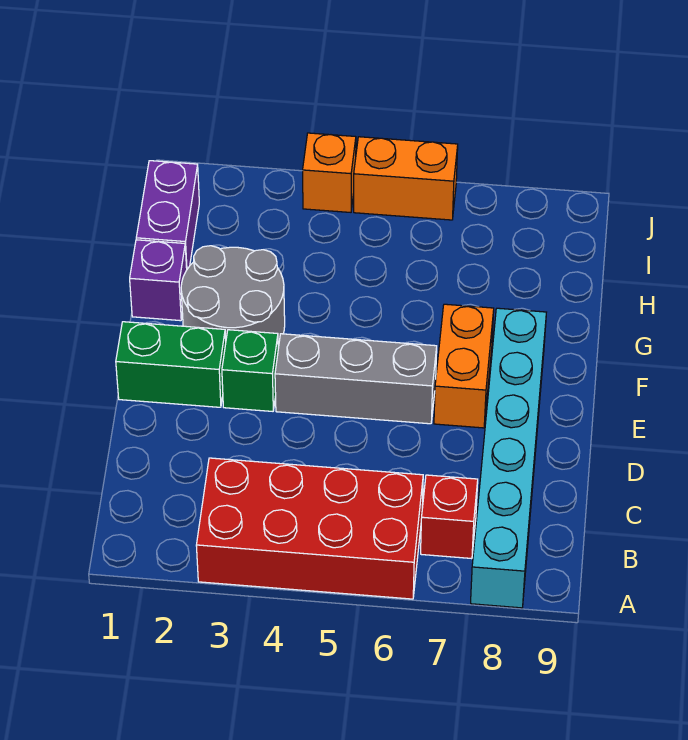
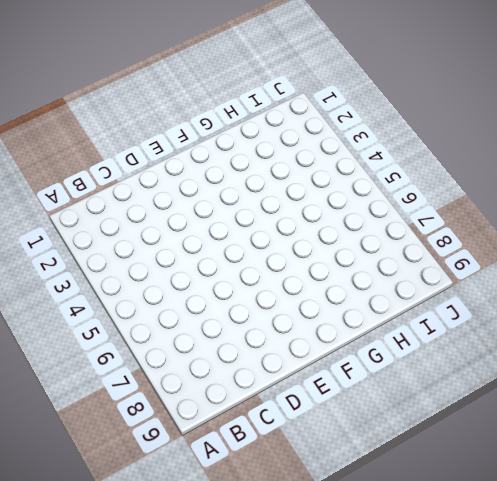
none -> red brick A3:B6 level 1
none -> cyan brick A8:F8 level 1
none -> red brick B7 level 1

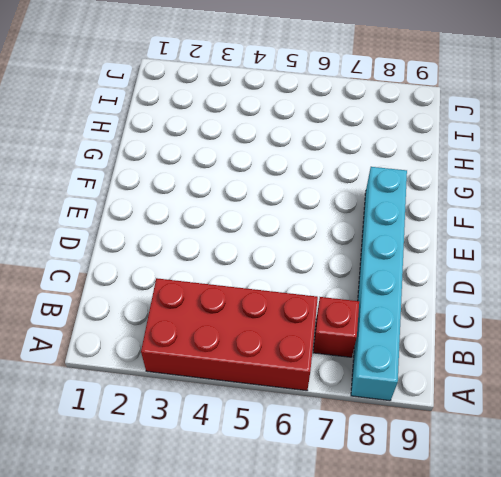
none -> green brick E1:E2 level 1
none -> green brick E3 level 1
none -> grey brick E4:E6 level 1

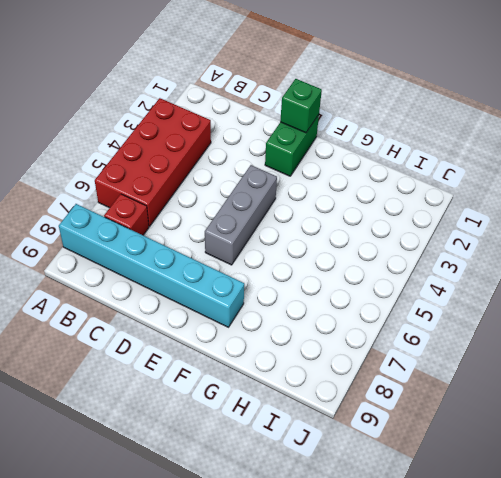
green brick E1 level 2 -> green brick E3 level 1
none -> orange brick E7:F7 level 1
none -> grey round brick F2:G3 level 1
none -> purple brick G1 level 1

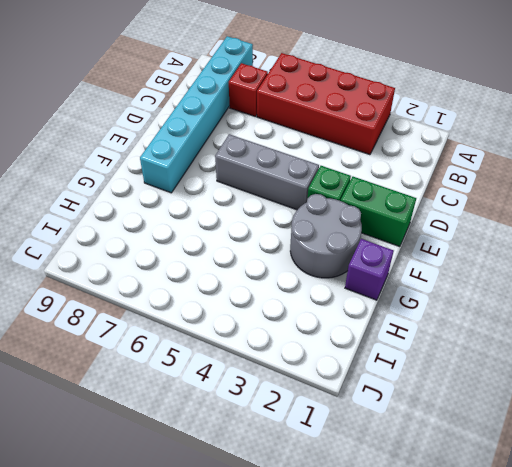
none -> orange brick E7:F7 level 1
none -> purple brick H1:I1 level 1
none -> orange brick J4 level 1

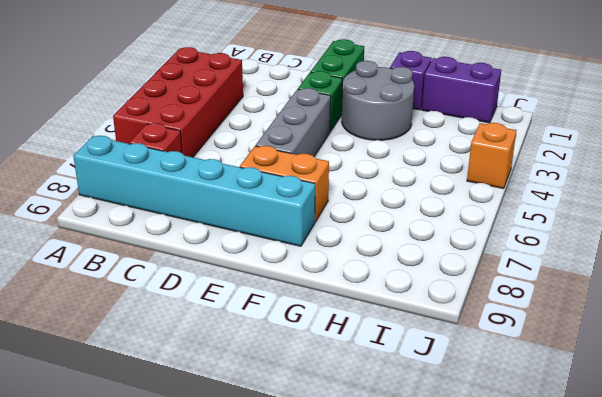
none -> orange brick J5:J6 level 1

